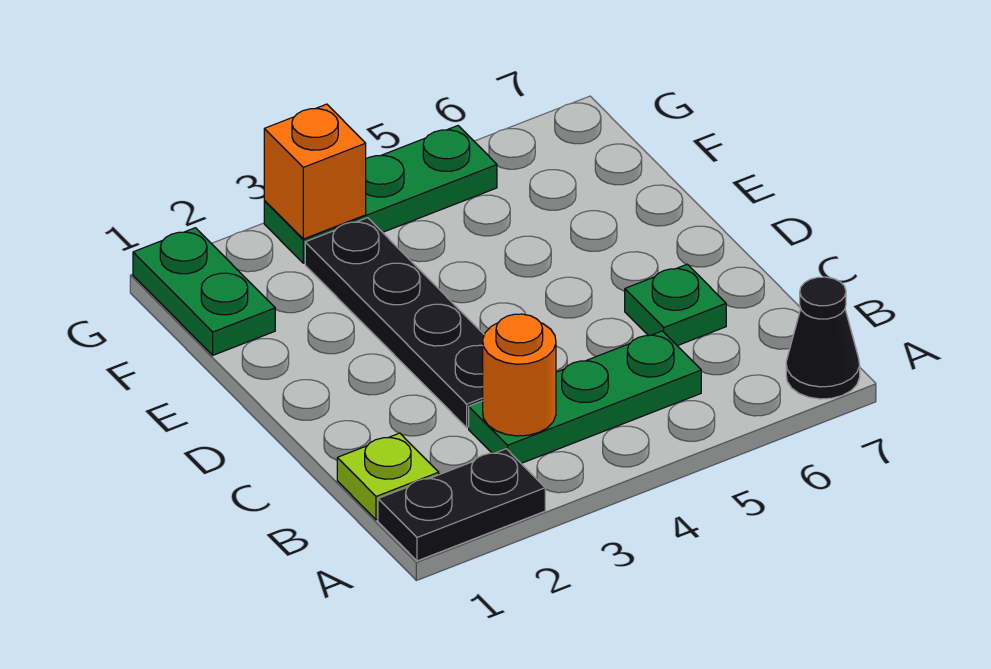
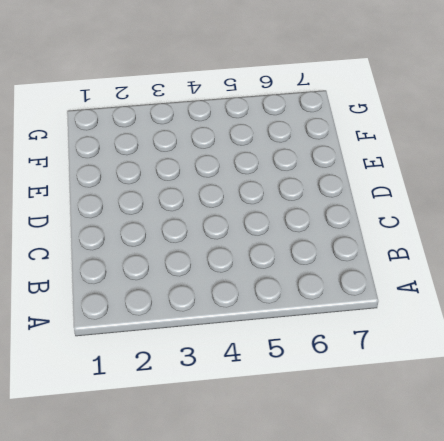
none -> black plate A1:A2 level 1
none -> black cone A7 level 1

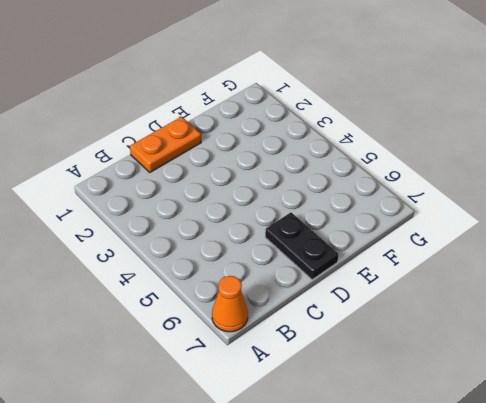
orange cone A7 level 1 -> black cone A7 level 1
orange plate C1:D1 level 1 -> none
black plate D6:D7 level 1 -> black plate A1:A2 level 1
none -> lime plate B1 level 1
none -> green plate B3:B5 level 1

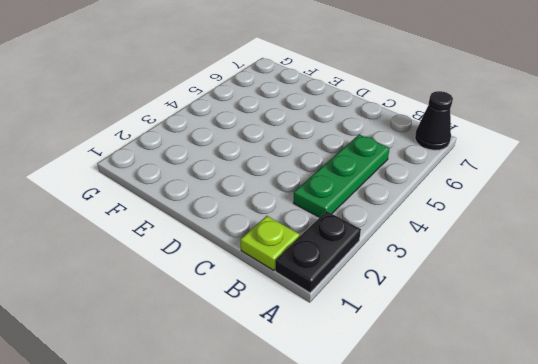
none -> black plate C3:F3 level 1
none -> green plate C6 level 1

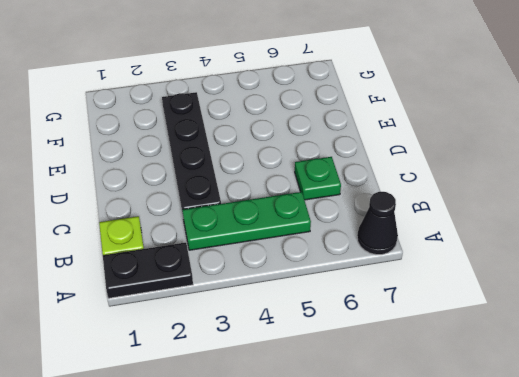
none -> green plate F1:G1 level 1
none -> green plate G3:G5 level 1

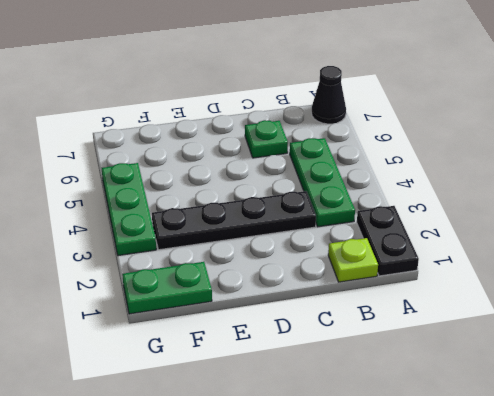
none -> orange round brick B3 level 2
none -> orange brick G3 level 2

